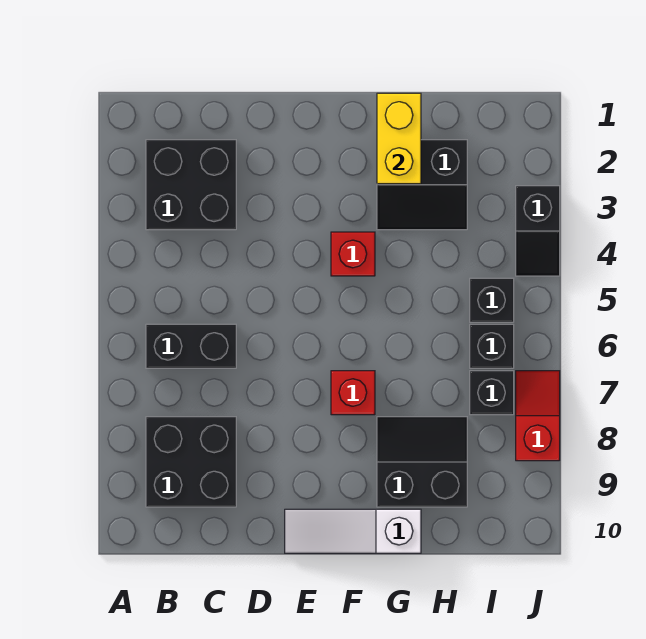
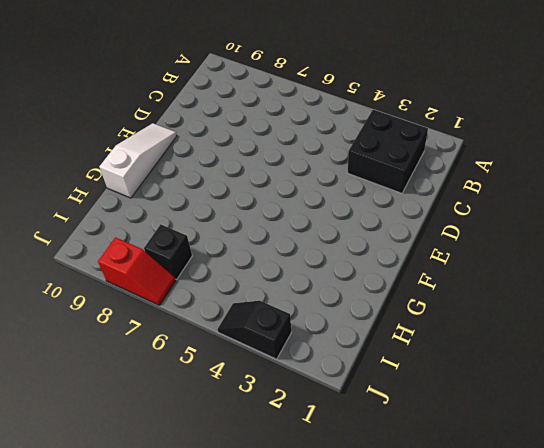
none -> black brick B6:C6 level 1
none -> black brick B8:C9 level 1
none -> red brick F4 level 1

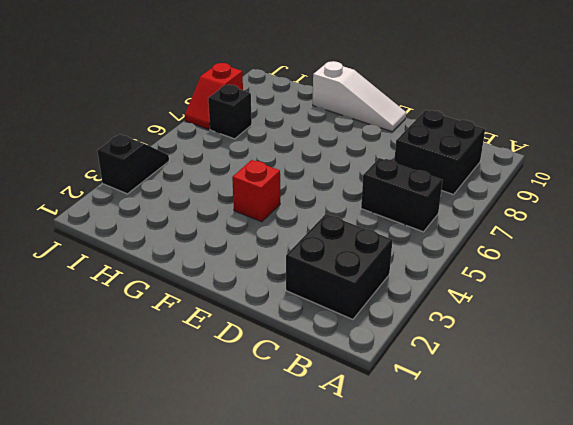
none -> red brick F7 level 1
none -> black slope G2:H3 level 1 top 2
none -> black slope G8:H9 level 1 top 9

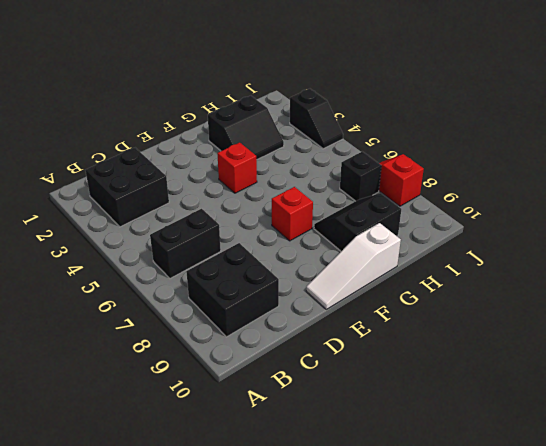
none -> black brick I5 level 1
none -> black brick I6 level 1
none -> yellow brick G1:G2 level 2

